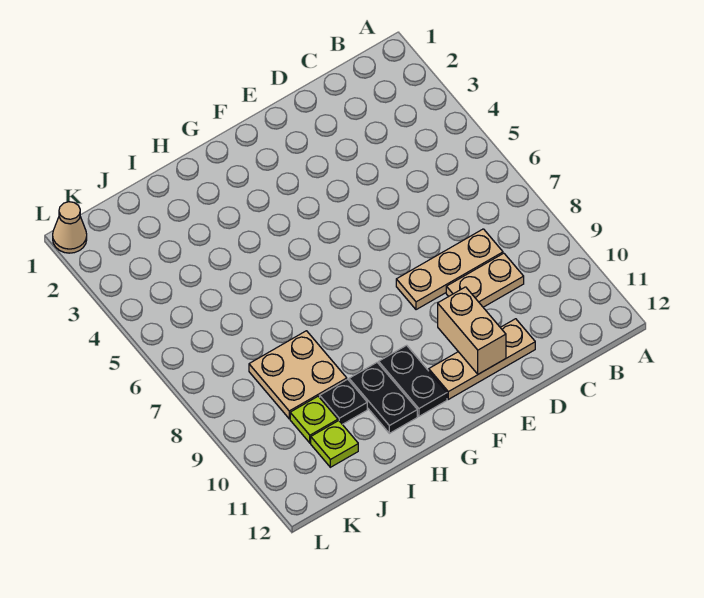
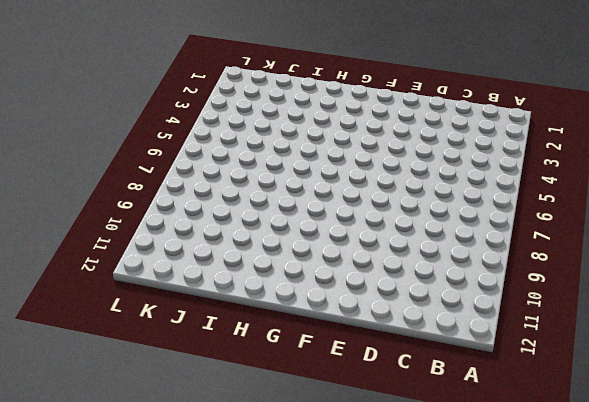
none -> tan plate C8:E8 level 1
none -> tan plate C9:D9 level 1

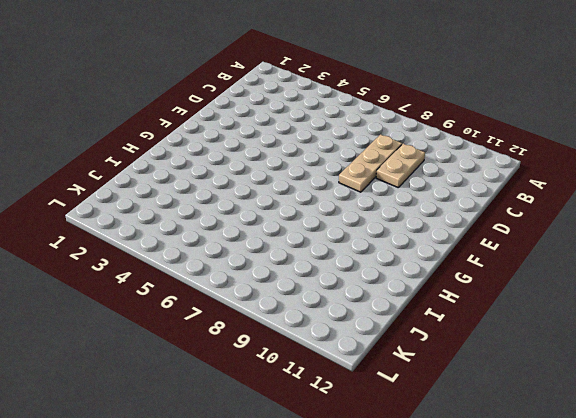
none -> tan plate D11:F11 level 1
none -> black plate G10:G11 level 1

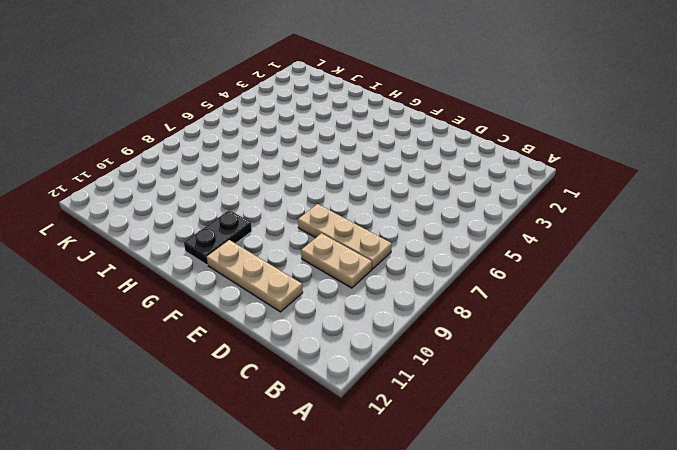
none -> black plate H10:H11 level 1
none -> tan plate I8:J9 level 1

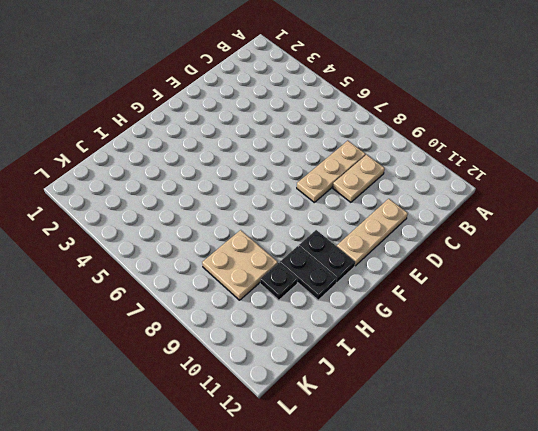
none -> lime plate J10 level 1
none -> lime plate J11 level 1

